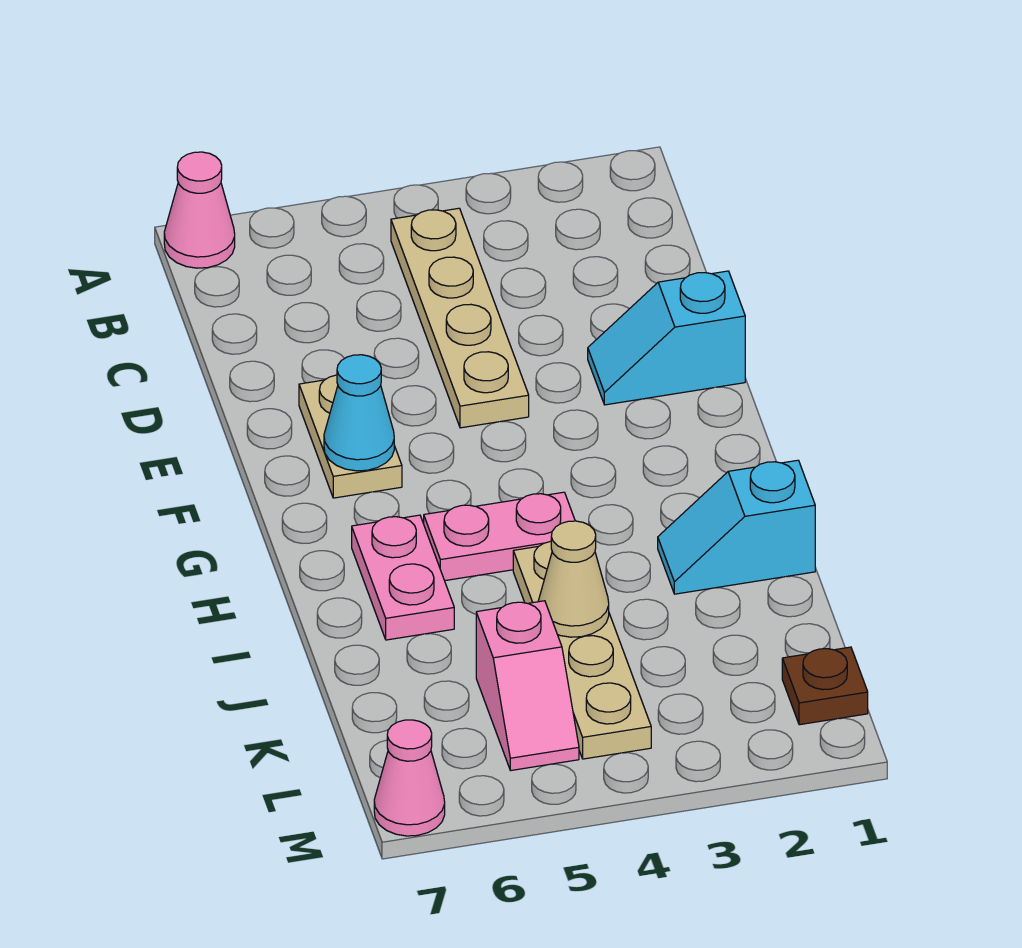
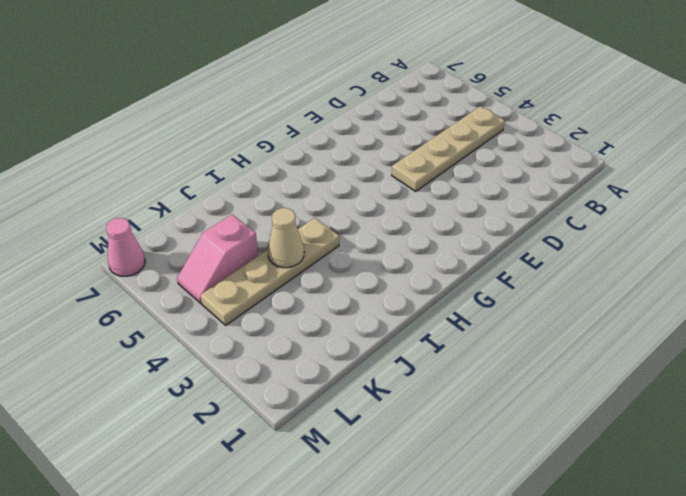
none -> pink cone A7 level 1
none -> cyan slope E1:E2 level 1 top 1
none -> tan plate E6:F6 level 1

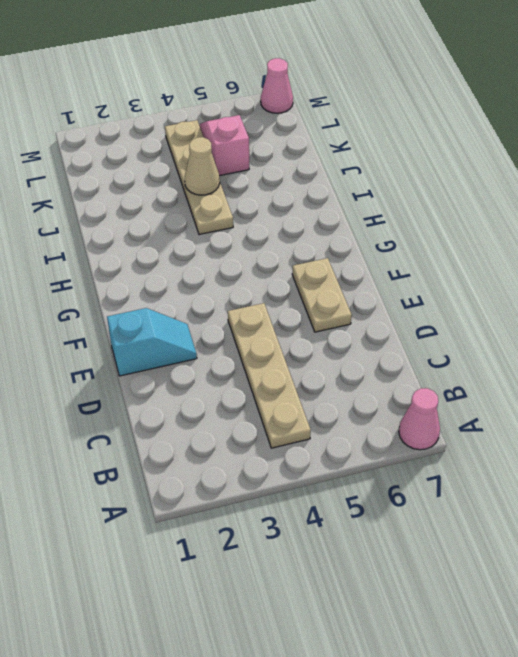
none -> pink plate H4:H5 level 1
none -> pink plate H6:I6 level 1
none -> cyan slope I1:I2 level 1 top 1

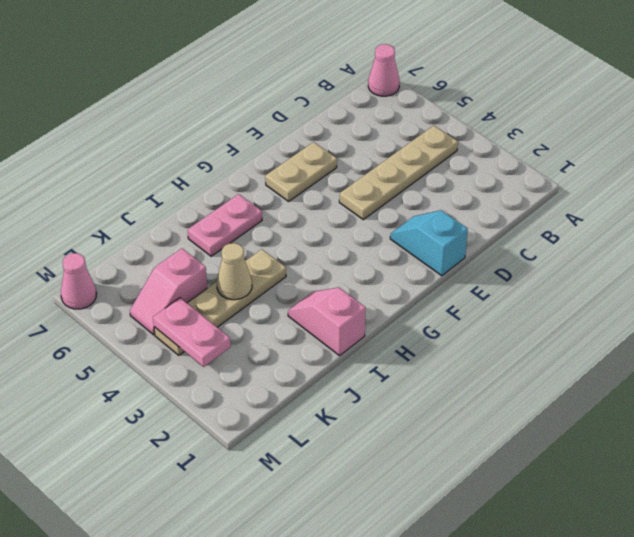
pink slope I1:I2 level 1 top 1 -> cyan slope I1:I2 level 1 top 1
pink plate L3:L4 level 2 -> pink plate H4:H5 level 1
none -> brown plate L1 level 1
none -> cyan cone F6 level 2

